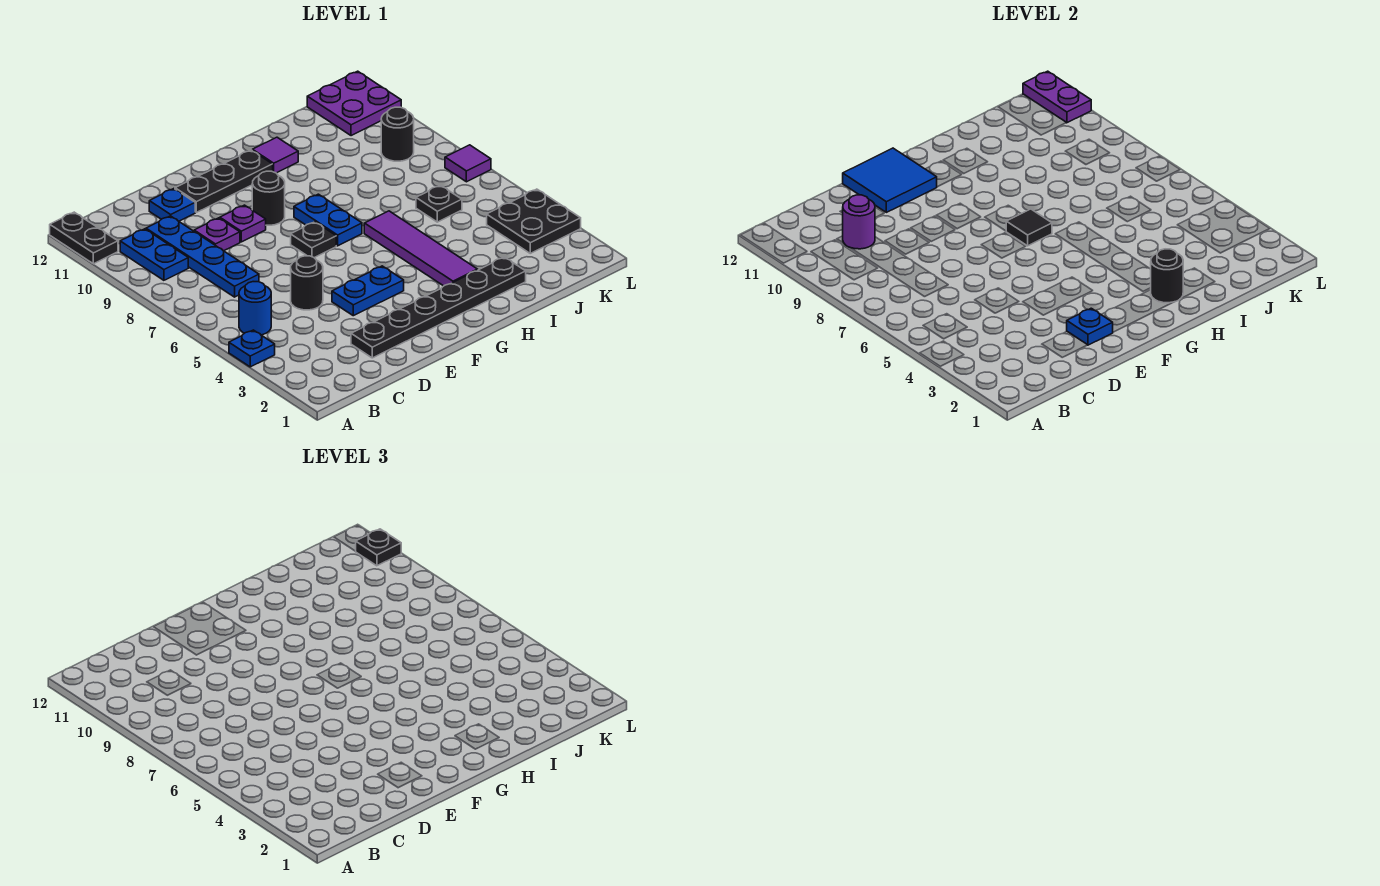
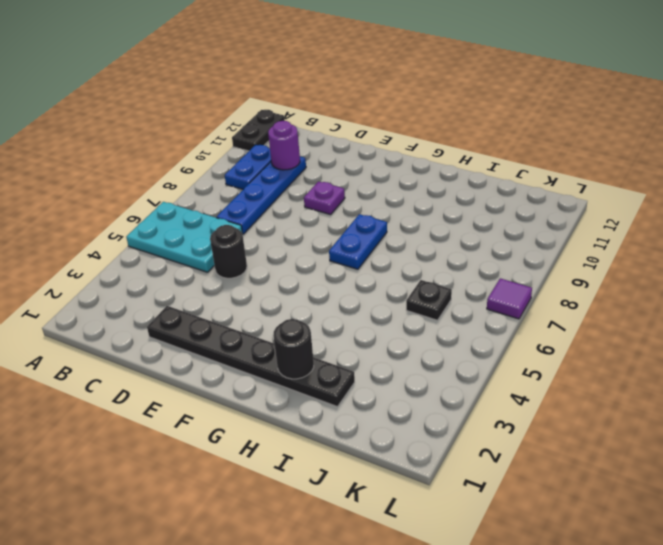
cyan plate A5:C6 level 1 -> blue round brick B5 level 1
none -> blue plate A4 level 1
none -> purple plate D9 level 1
none -> blue plate D11 level 1

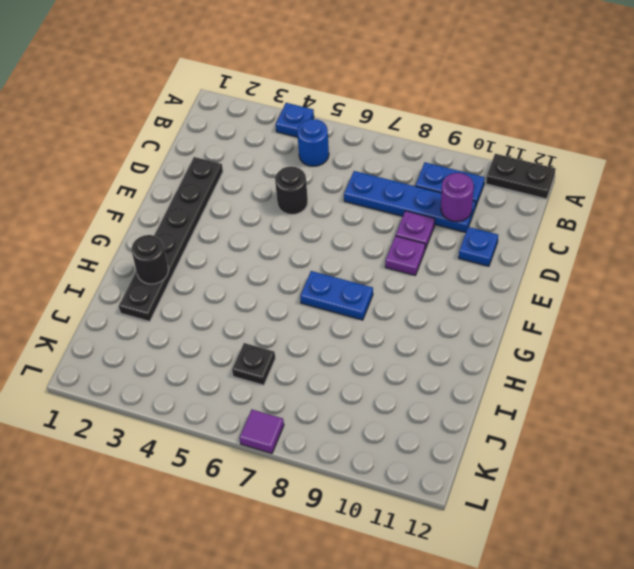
none -> blue plate E4:F4 level 1
none -> black plate E11:G11 level 1
none -> black plate F7 level 1

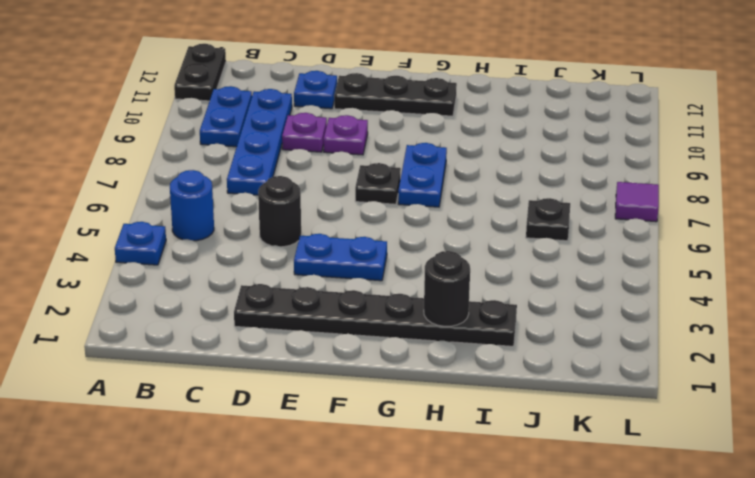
none -> black round brick F9 level 1
none -> purple tile H3:H6 level 1
none -> purple tile H11 level 1

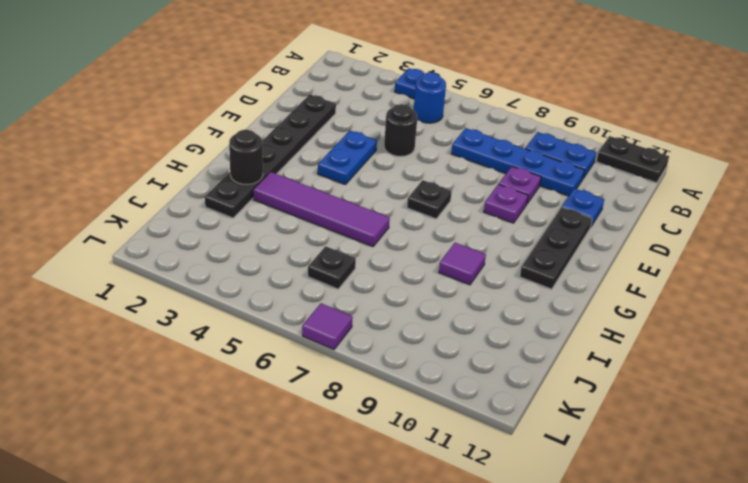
purple tile H9 level 1 -> purple tile H11 level 1
none -> black round brick F9 level 1
none -> blue plate G7:G8 level 1
none -> black plate K3:L4 level 1

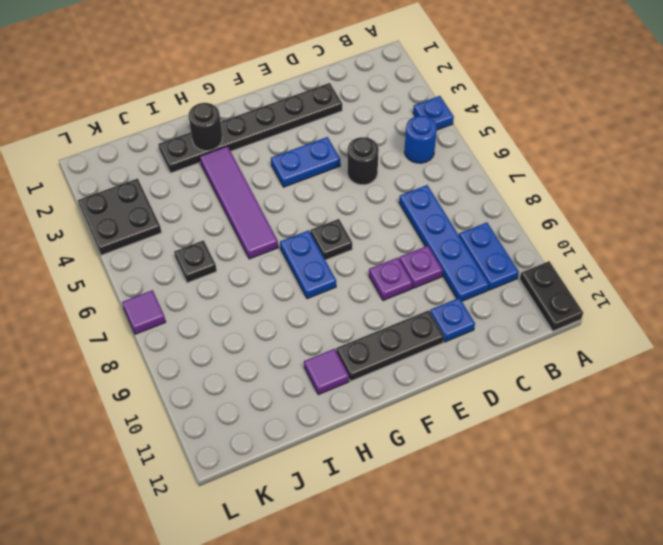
none -> black round brick F9 level 1
none -> black round brick K9 level 1
none -> purple plate K11:L12 level 1

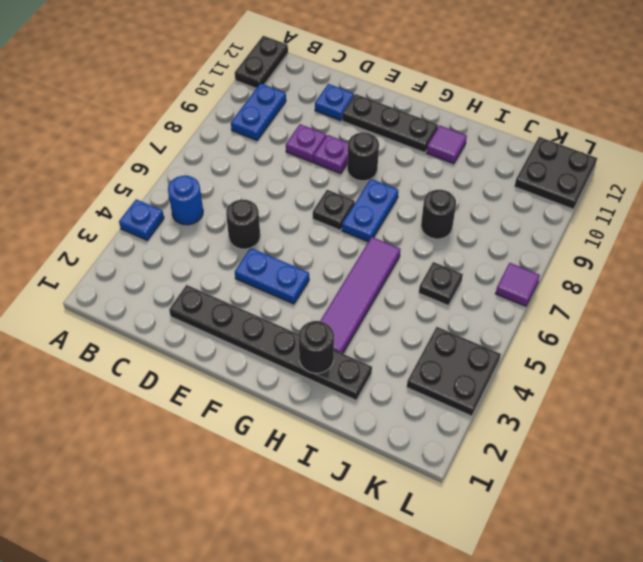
black round brick I8 level 1 -> black round brick K9 level 1
black plate K11:L12 level 1 -> purple plate K11:L12 level 1
none -> blue plate C7:C10 level 1
none -> purple round brick C10 level 2
none -> blue plate E2 level 2

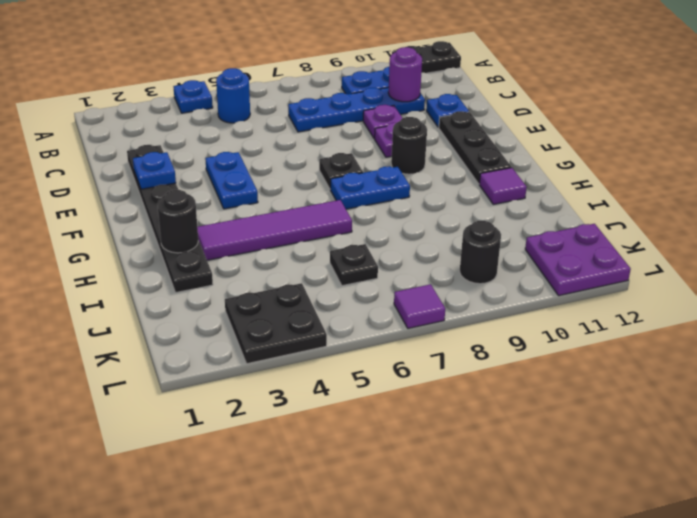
none -> black round brick D5 level 1
none -> blue tile E11:F12 level 2
none -> black tile G7 level 2

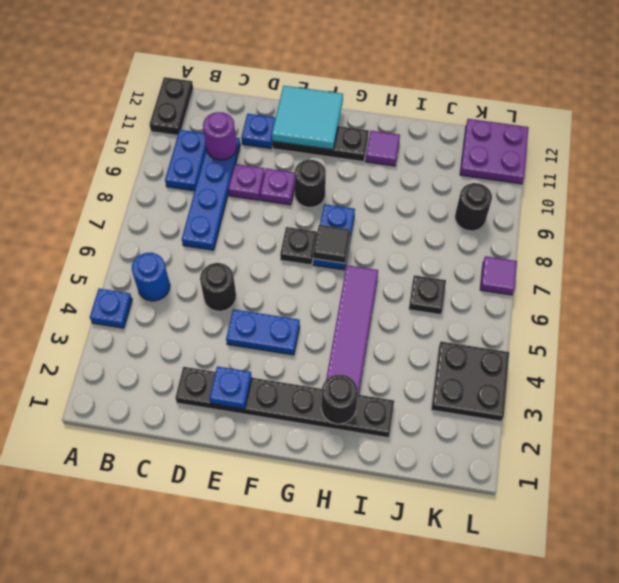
cyan tile E11:F12 level 2 -> blue tile E11:F12 level 2
none -> purple plate L11:L12 level 2
none -> black plate L11 level 3

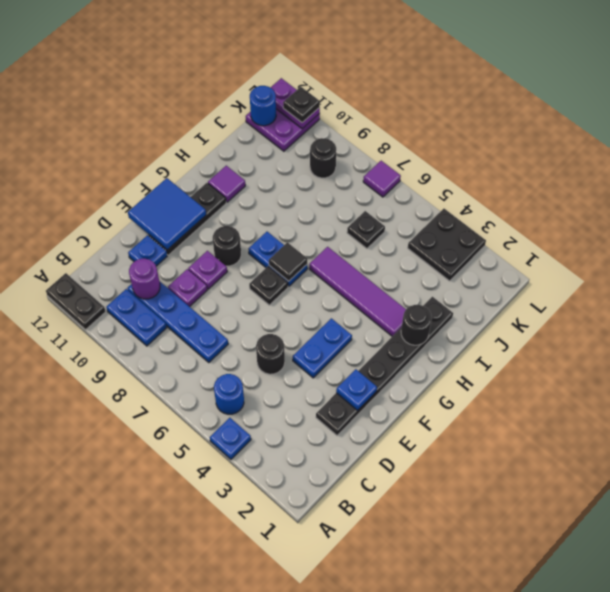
blue round brick K12 level 2 -> none

